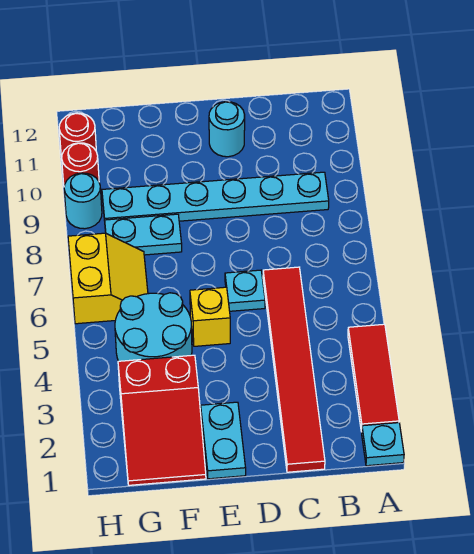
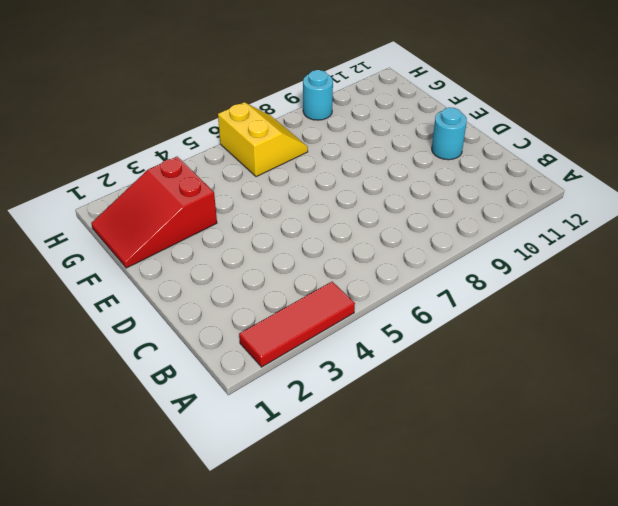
yellow slope G6:H7 level 1 top 6 -> yellow slope G6:H7 level 1 top H
none -> cyan plate A1 level 1
none -> cyan plate B9:G9 level 1
none -> red tile C1:C6 level 1

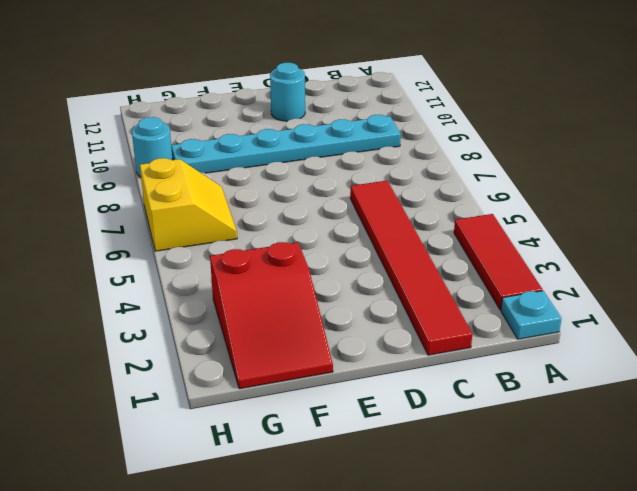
none -> cyan plate D6 level 1
none -> cyan plate E1:E2 level 1
none -> yellow brick E5 level 1

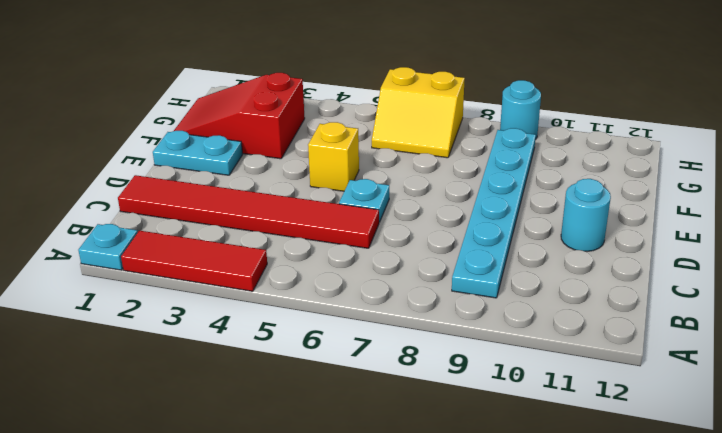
none -> cyan round brick F4:G5 level 1
none -> cyan plate F8:G8 level 1
none -> red round brick H10 level 1

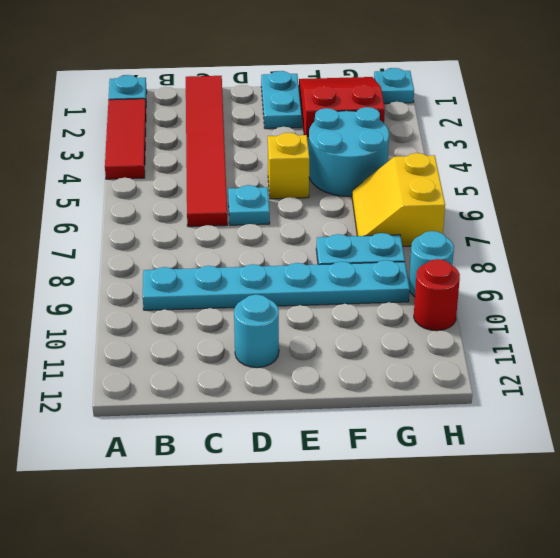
cyan plate H1 level 1 -> none
none -> red round brick H11 level 1

